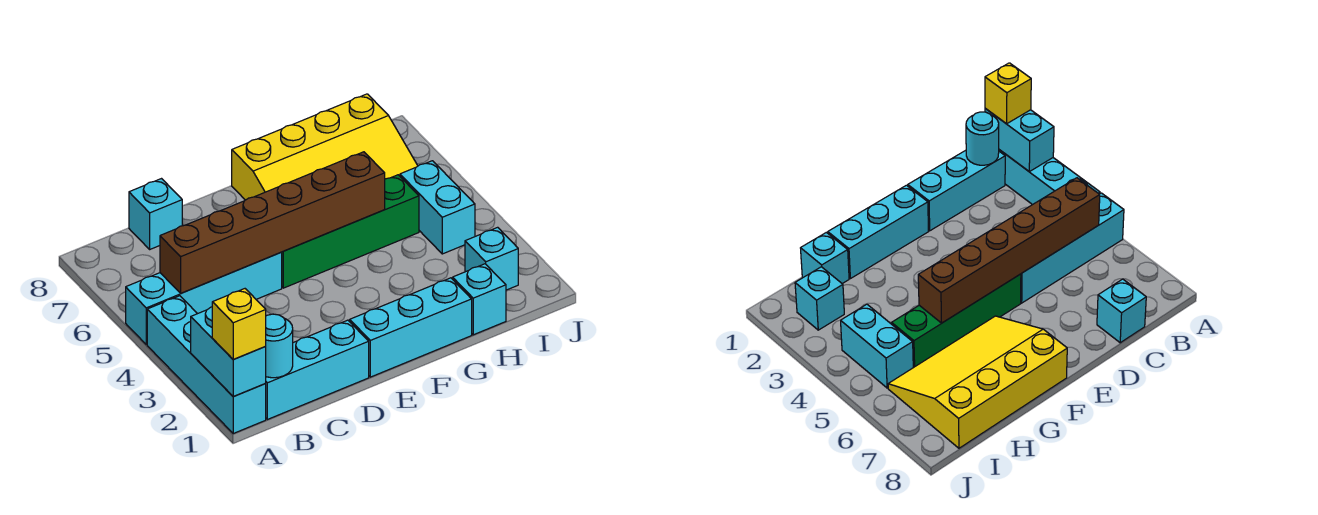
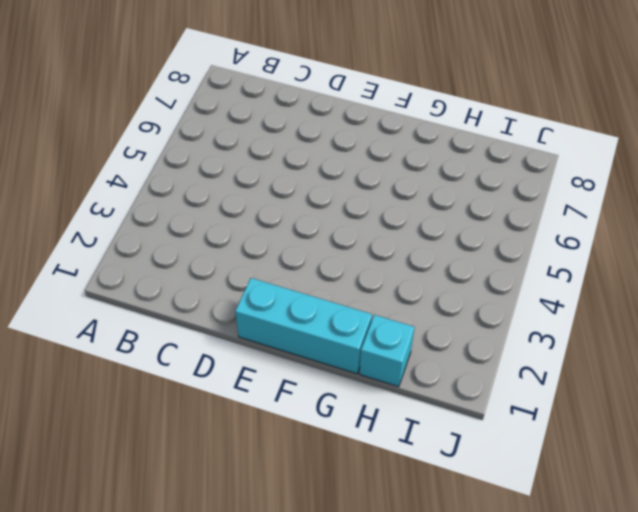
none -> cyan brick A1:A4 level 1
none -> cyan brick A5:D5 level 1
none -> cyan brick B1:D1 level 1

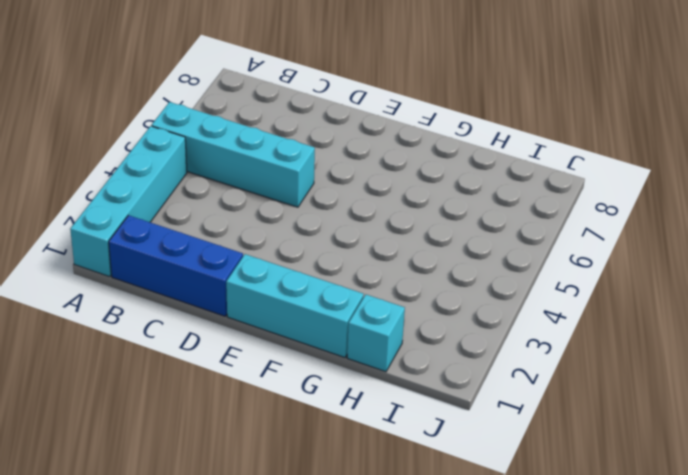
blue brick B1:D1 level 1 -> cyan brick B1:D1 level 1
none -> cyan brick C8 level 1
none -> green brick E5:H5 level 1
none -> yellow slope F6:I8 level 1 top 8

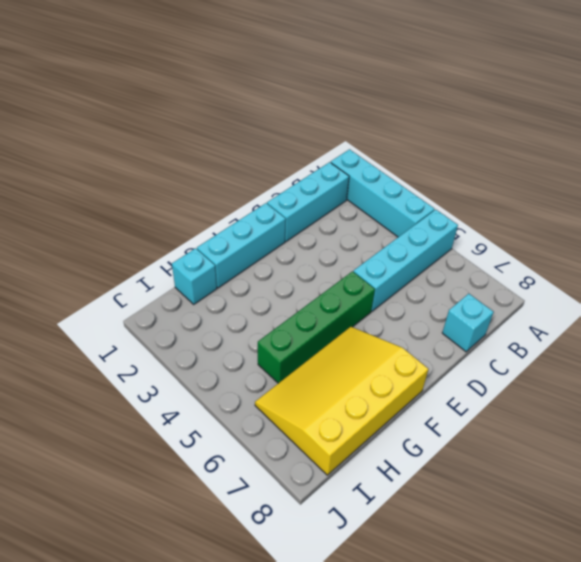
none -> cyan brick I2 level 1
none -> cyan brick I4:I5 level 1
none -> cyan brick A1:A2 level 2

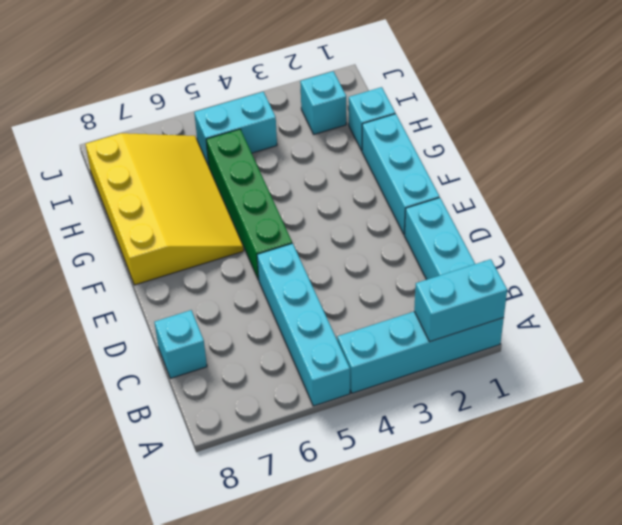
none -> cyan round brick B1 level 2
none -> brown brick B5:G5 level 2
none -> yellow brick A1 level 3

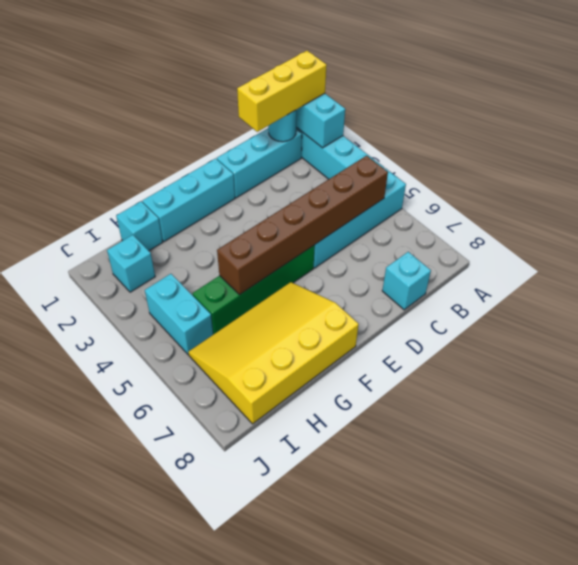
yellow brick A1:C1 level 3 -> yellow brick A1 level 3

